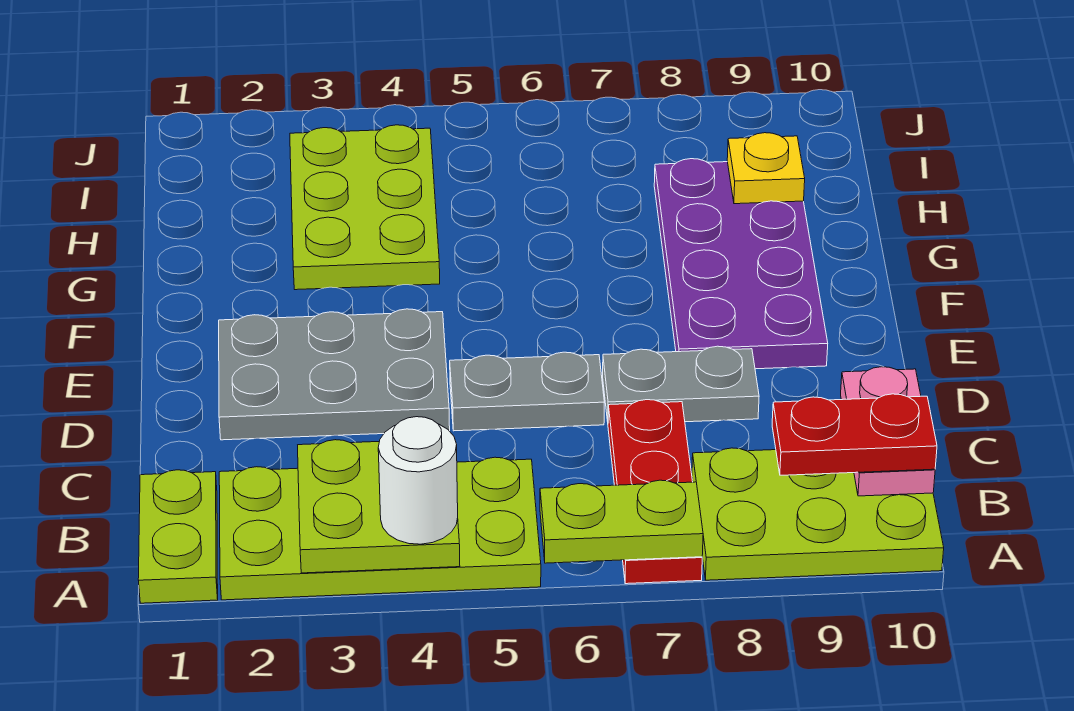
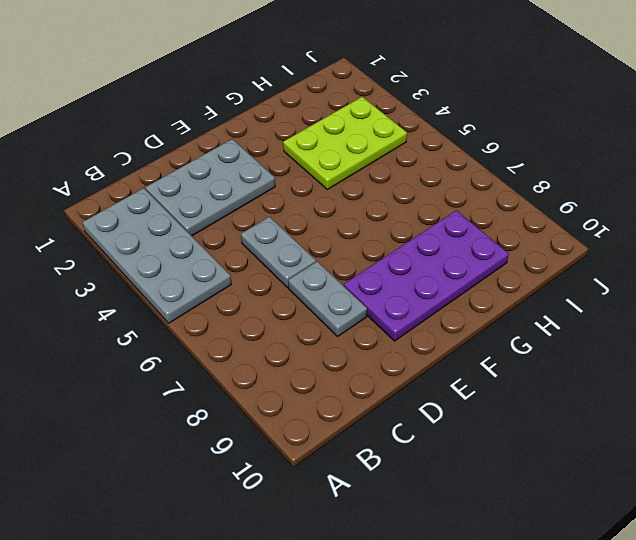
grey plate A2:B5 level 1 -> lime plate A2:B5 level 1
grey plate C2:E3 level 1 -> grey plate D2:E4 level 1
none -> lime plate A1:B1 level 1
none -> red plate A7:C7 level 1
none -> lime plate A8:B10 level 1

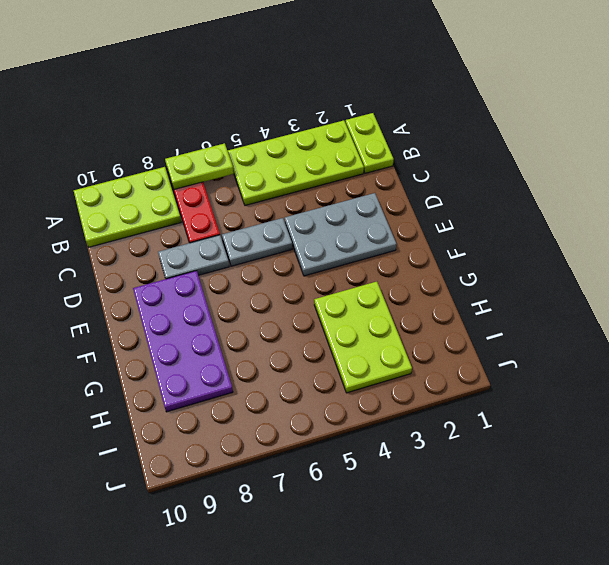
none -> lime plate A3:B4 level 2
none -> pink plate B10:C10 level 2
none -> yellow plate H9 level 2

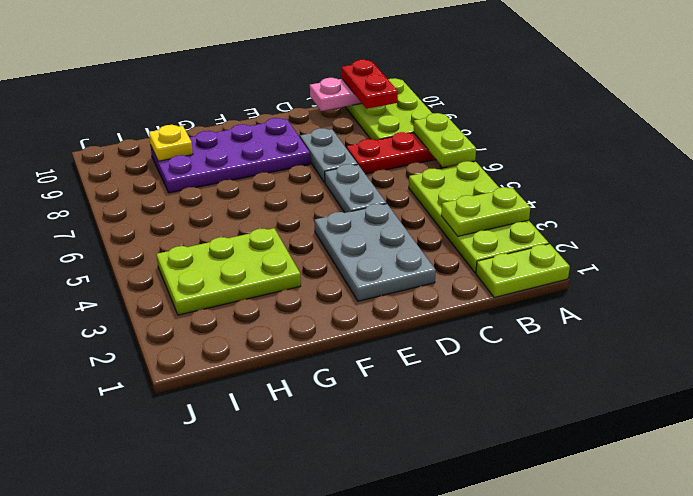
lime plate A3:B3 level 2 -> lime plate A3:B4 level 2
none -> white round brick A4 level 3

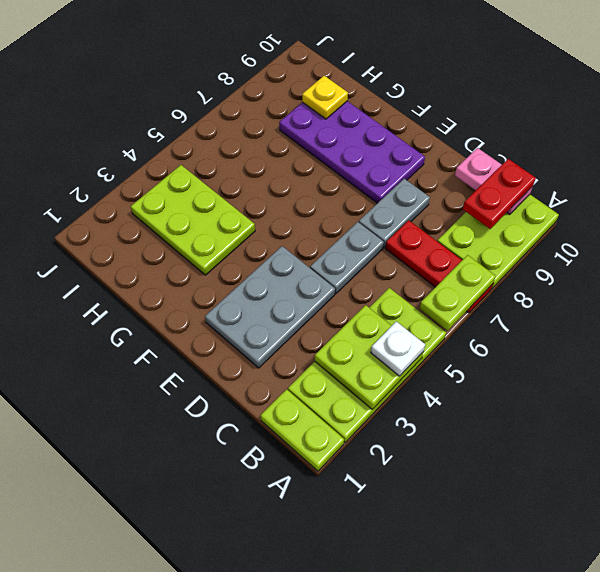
white plate A4 level 3 -> white round brick A4 level 3

